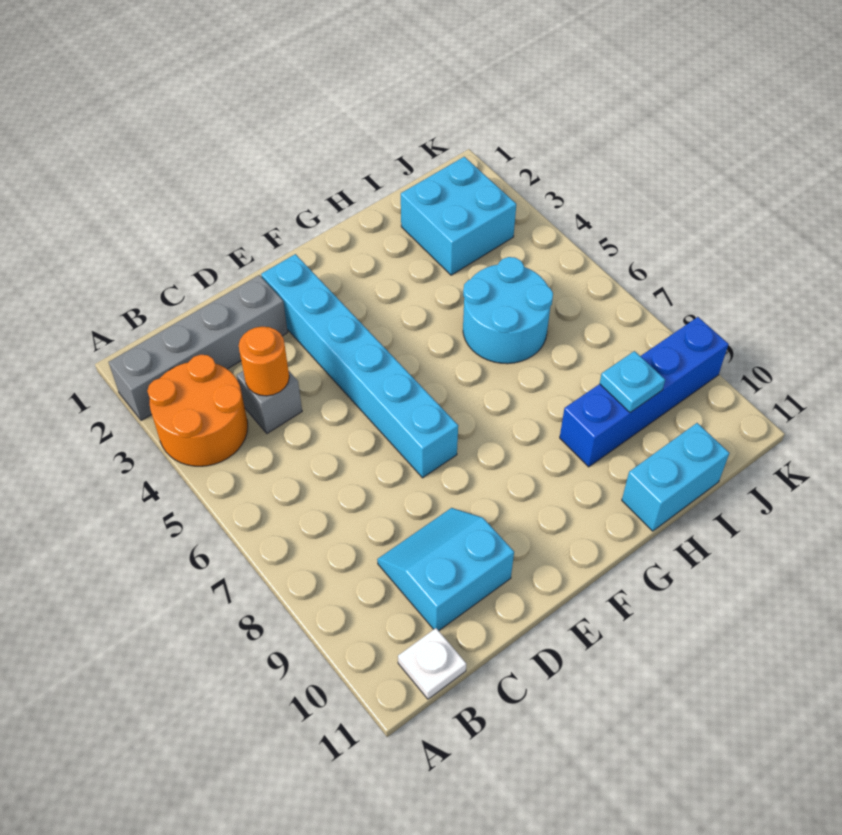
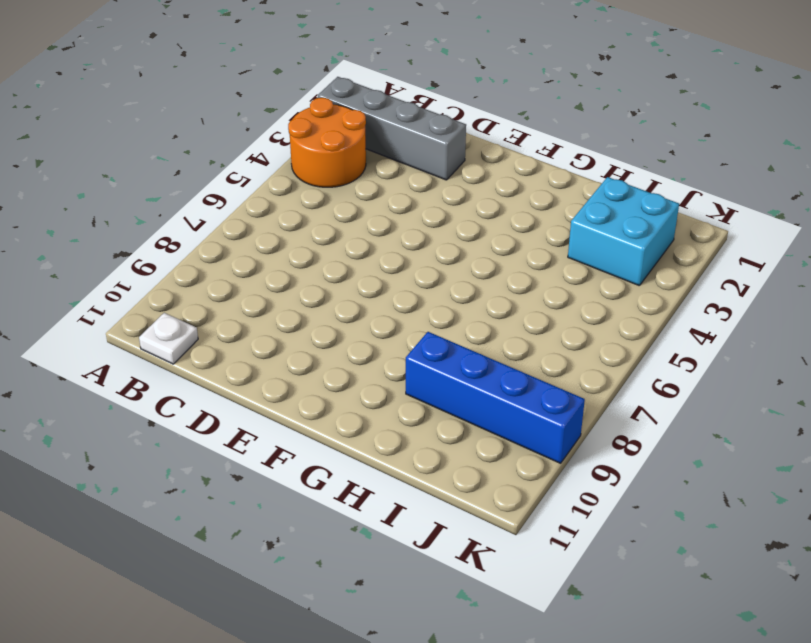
none -> grey brick C4 level 1
none -> cyan slope C9:D10 level 1 top 10
none -> cyan brick E2:E7 level 1

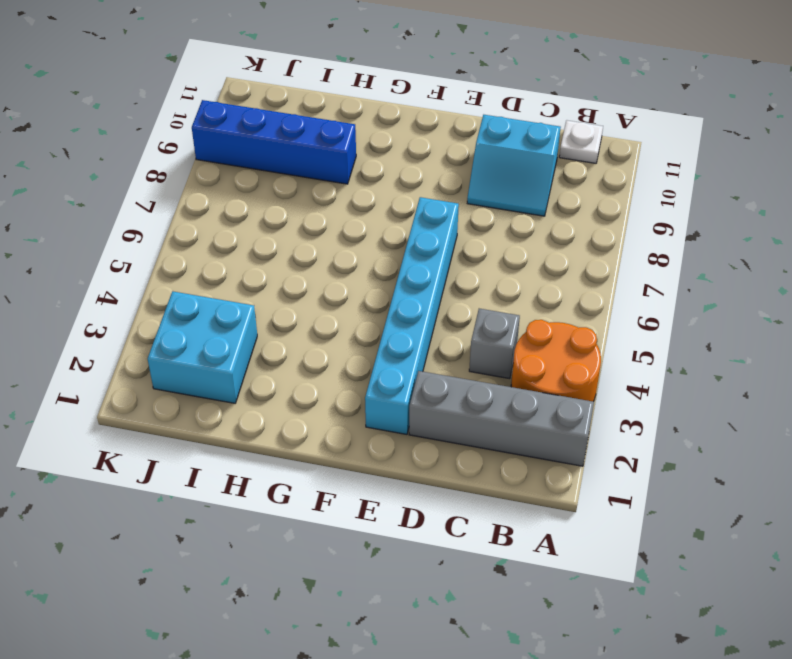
none -> cyan round brick H5:I6 level 1
none -> cyan brick H11:I11 level 1
none -> orange round brick C4 level 2

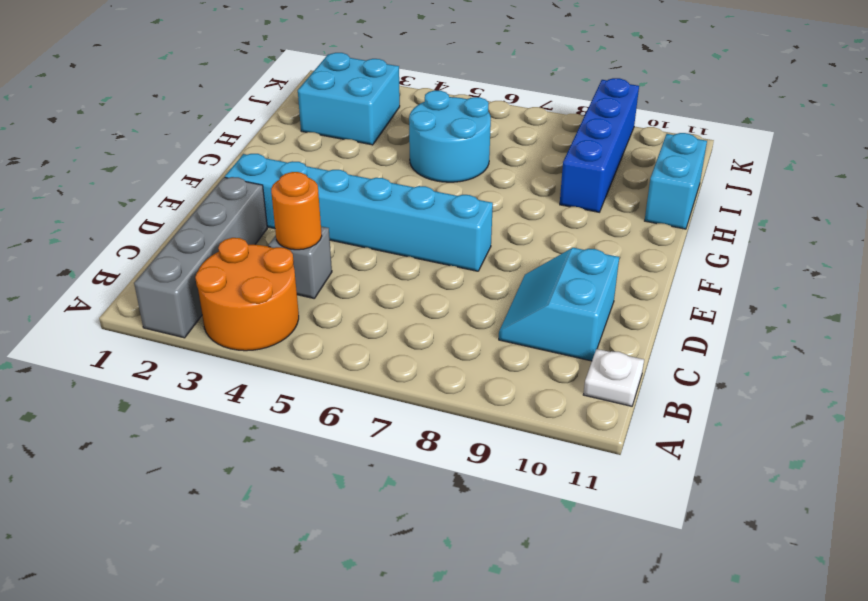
none -> cyan plate I9 level 2

